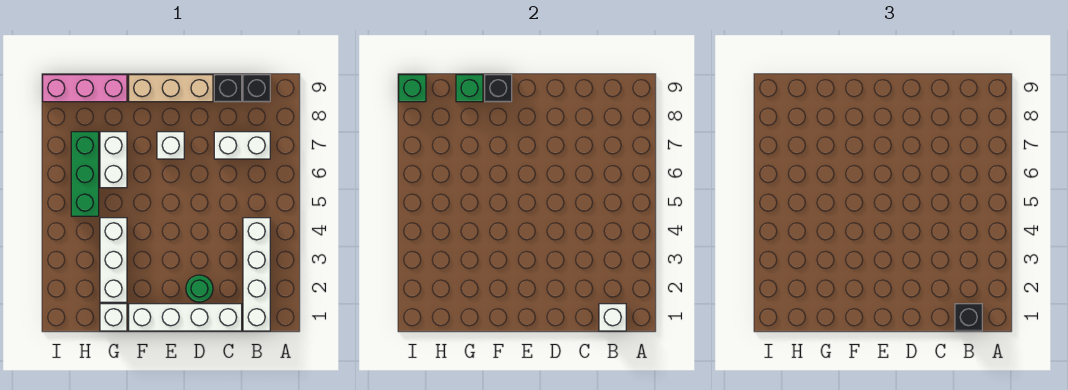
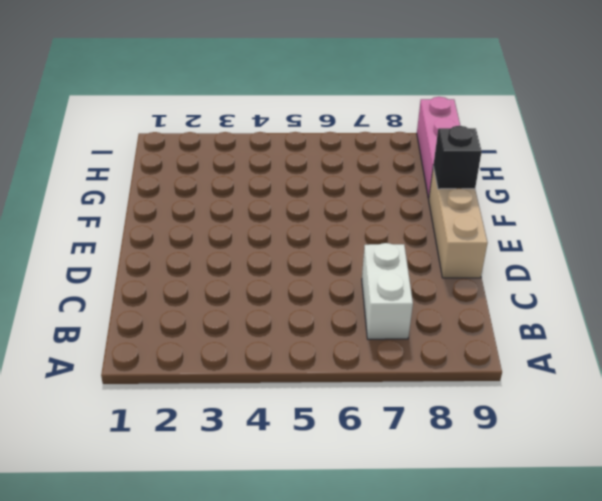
none -> white brick B1:B4 level 1
none -> black brick B9 level 1
none -> white brick C1:F1 level 1

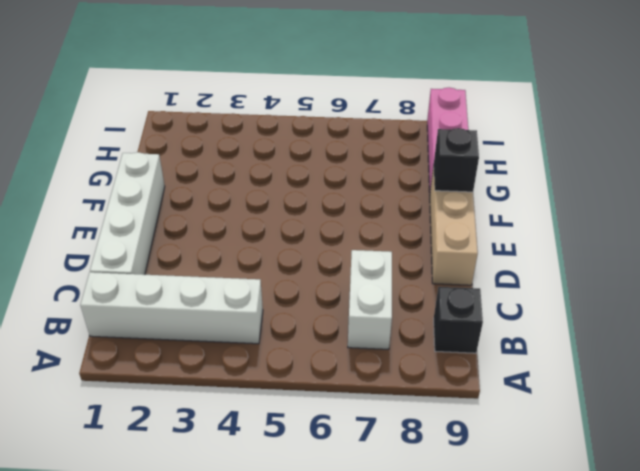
none -> black brick C9 level 1
none -> green round brick D2 level 1
none -> white brick E7 level 1

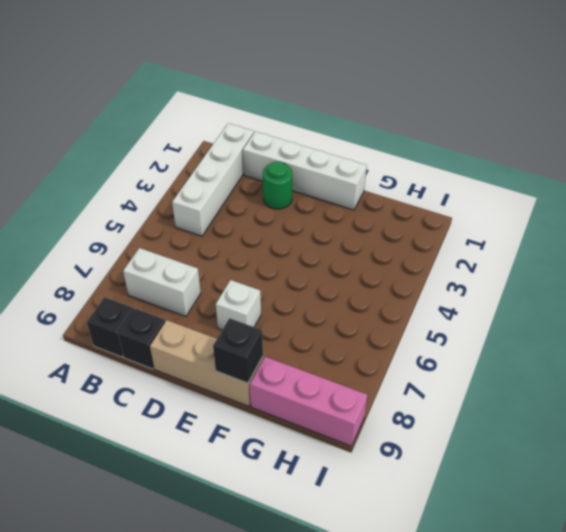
none -> white brick G1 level 1
none -> white brick G2:G4 level 1
none -> white brick G6:G7 level 1

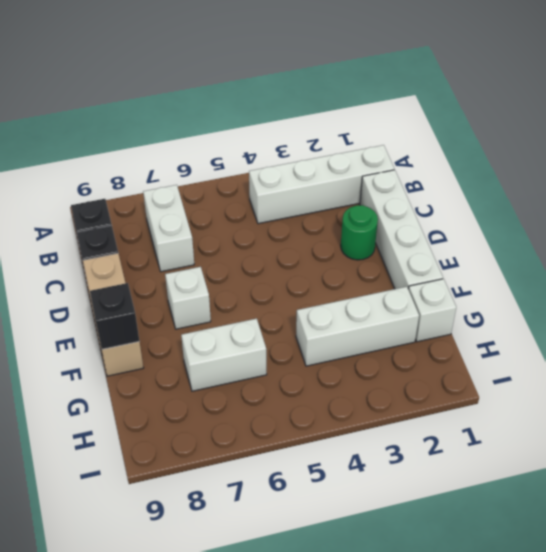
none -> pink brick G9:I9 level 1
none -> green brick H5:H7 level 1
none -> white brick B1 level 2

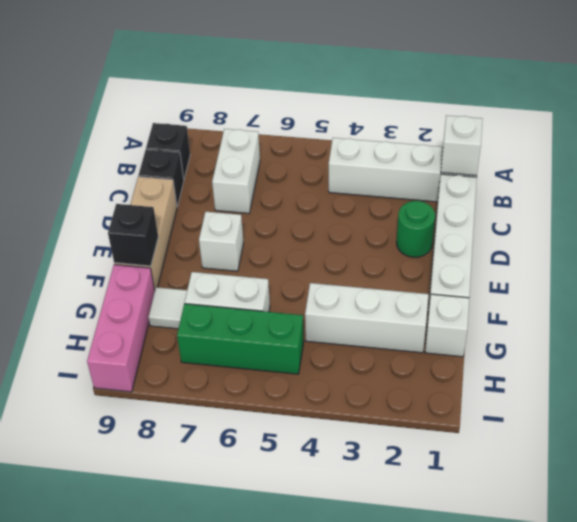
white tile G8 level 1 -> none
none -> green brick G9 level 2
none -> green brick I9 level 2
none -> black brick B1 level 3

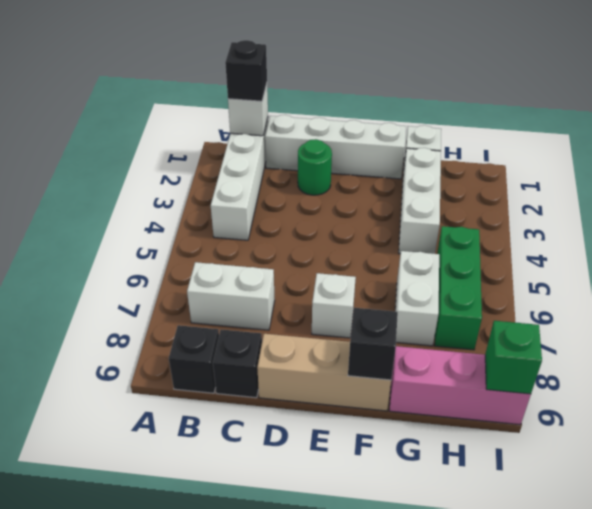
none -> green brick G9 level 2

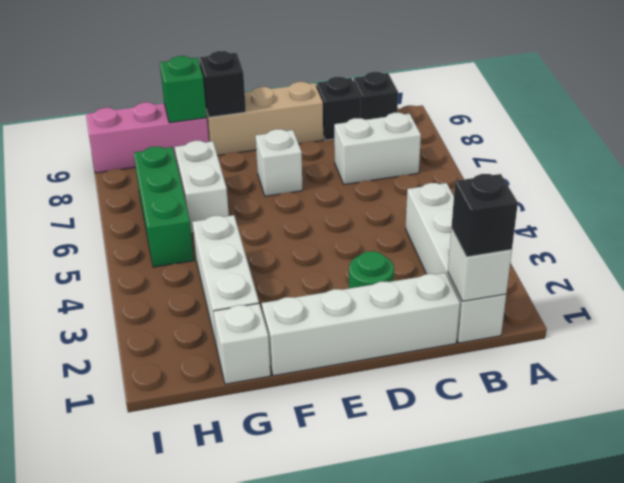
none -> green brick I9 level 2

